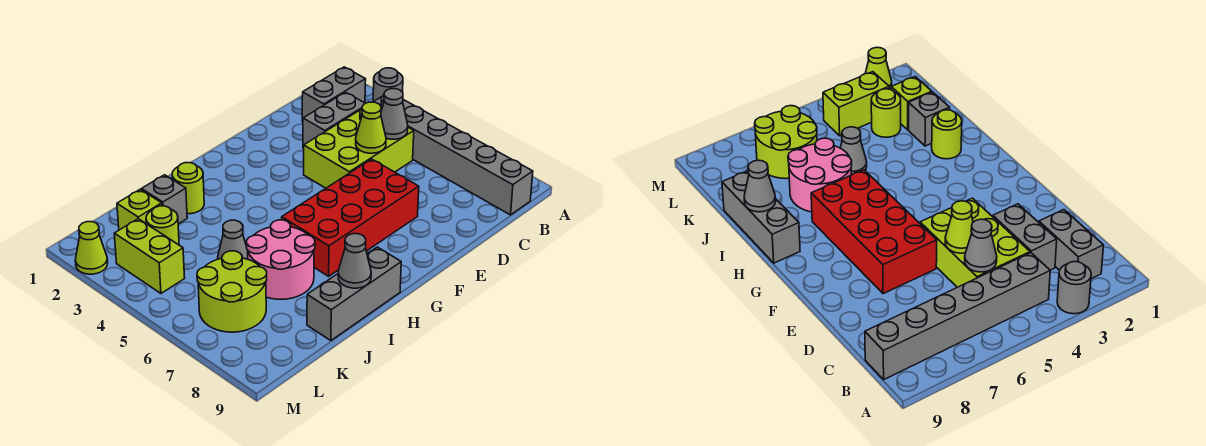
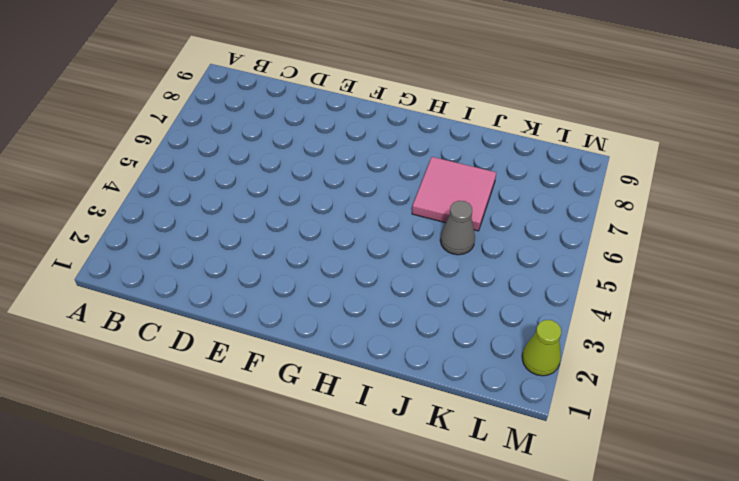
pink tile I6:J7 level 1 -> pink round brick I6:J7 level 1
none -> grey round brick A3 level 1
none -> grey brick B2:C2 level 1
none -> grey brick B4:B9 level 1

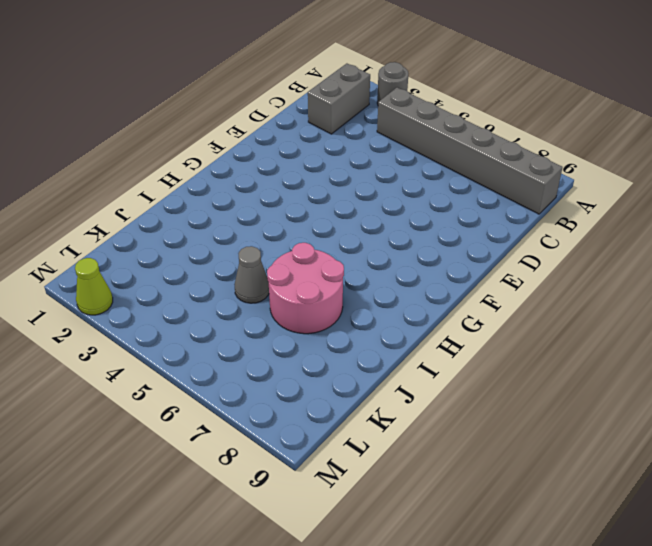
none -> grey brick C3:D3 level 1
none -> lime brick C4:E5 level 1
none -> red brick E6:H7 level 1

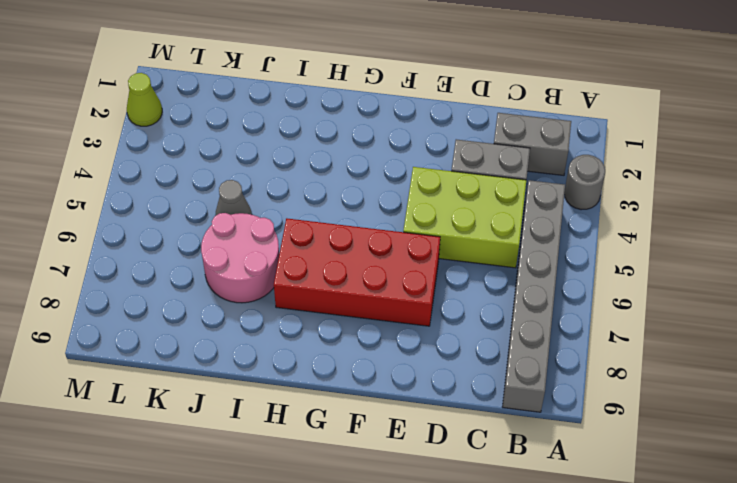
none -> grey brick H9:J9 level 1
none -> lime round brick I2 level 1
none -> grey brick J2 level 1

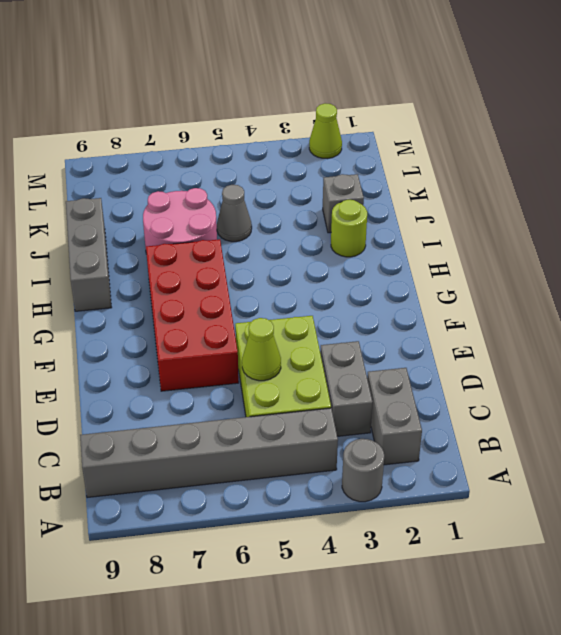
none -> lime brick K2 level 1
none -> lime round brick K3 level 1
none -> lime round brick K6:L7 level 1

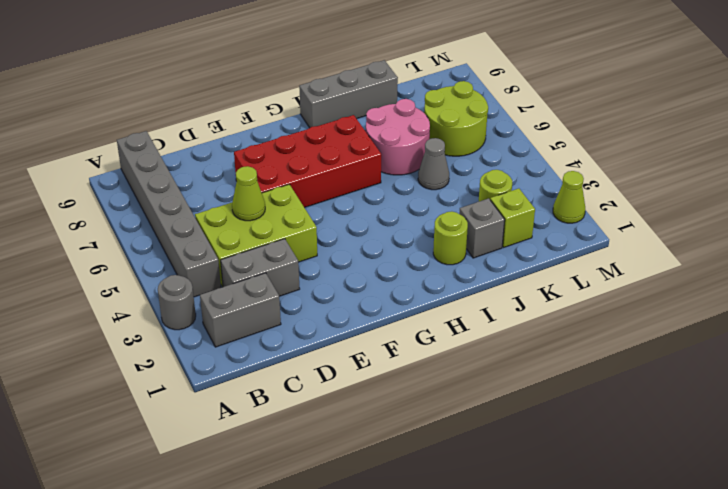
none -> lime brick L3:L4 level 1
none -> grey cone C5 level 2
none -> grey cone I9 level 2

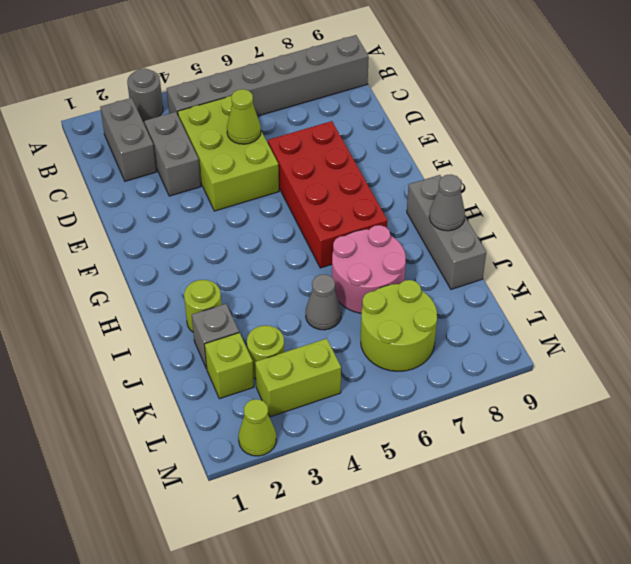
none -> grey cone C5 level 2

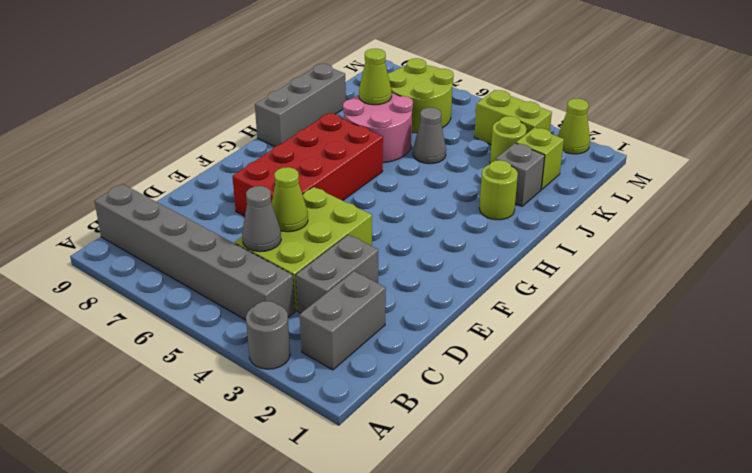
lime cone J7 level 2 -> none
none -> grey cone I9 level 2

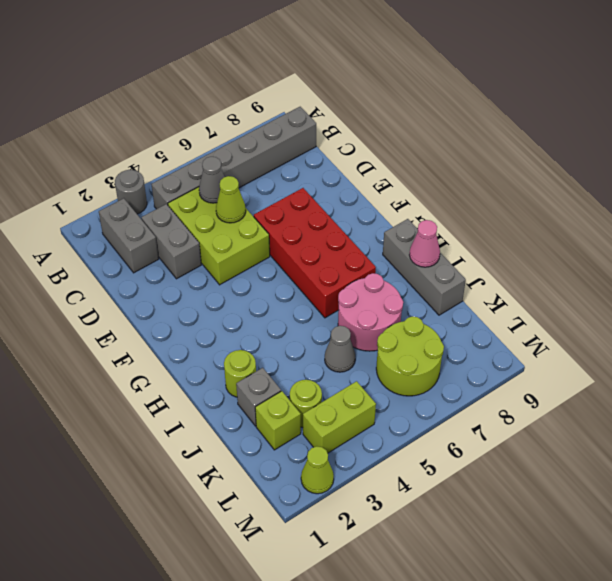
pink cone I9 level 2 -> grey cone I9 level 2

